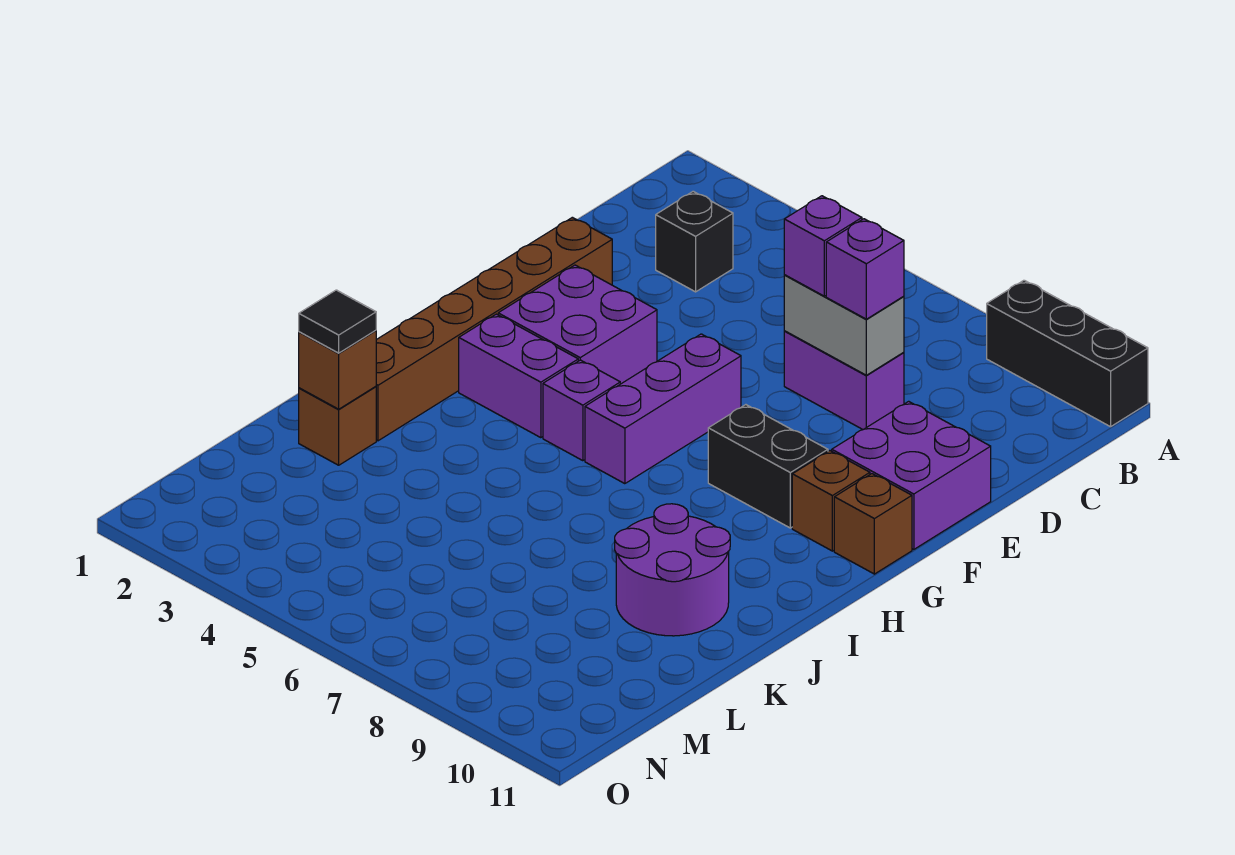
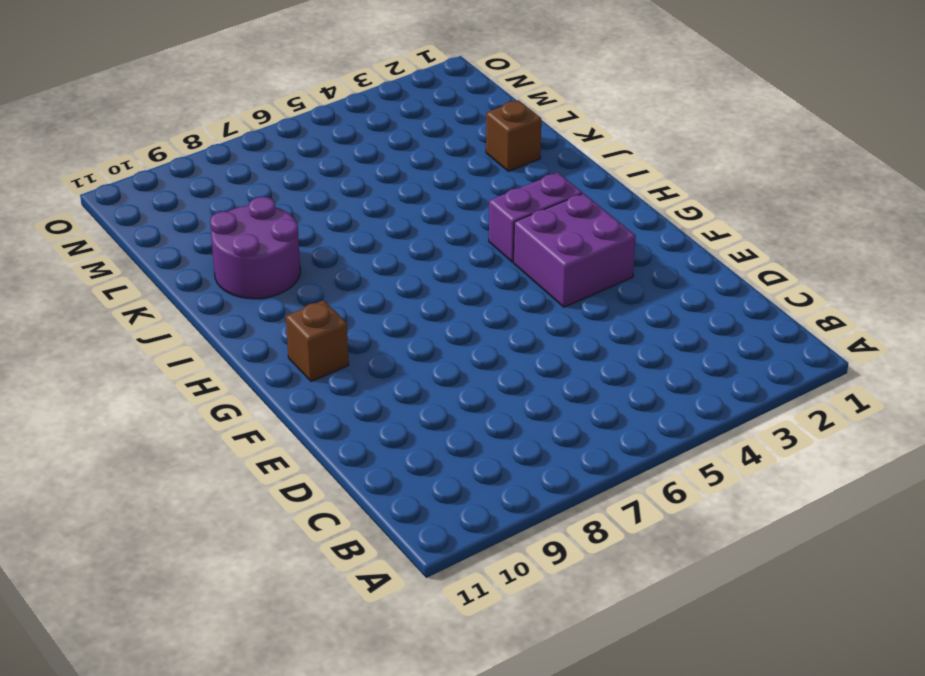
none -> black brick A9:A11 level 1
none -> black brick C3 level 1
none -> purple brick D7:D8 level 1

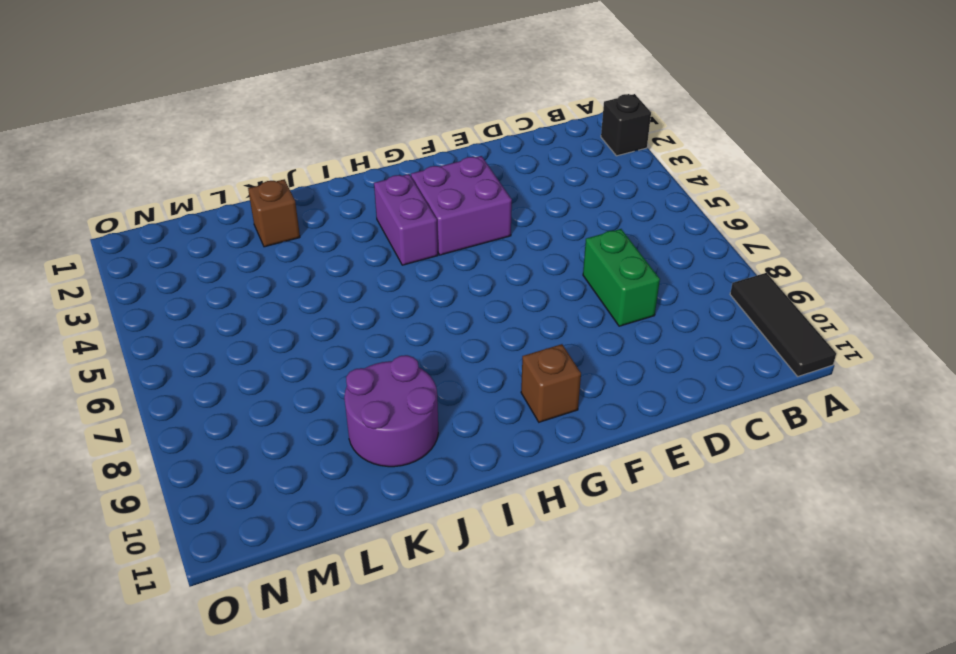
black brick A2 level 1 -> black brick C3 level 1
black tile A9:A11 level 1 -> black brick A9:A11 level 1
green brick D7:D8 level 1 -> purple brick D7:D8 level 1
none -> brown brick E2:J2 level 1
none -> purple brick E10:F11 level 1
none -> purple brick F6:H6 level 1

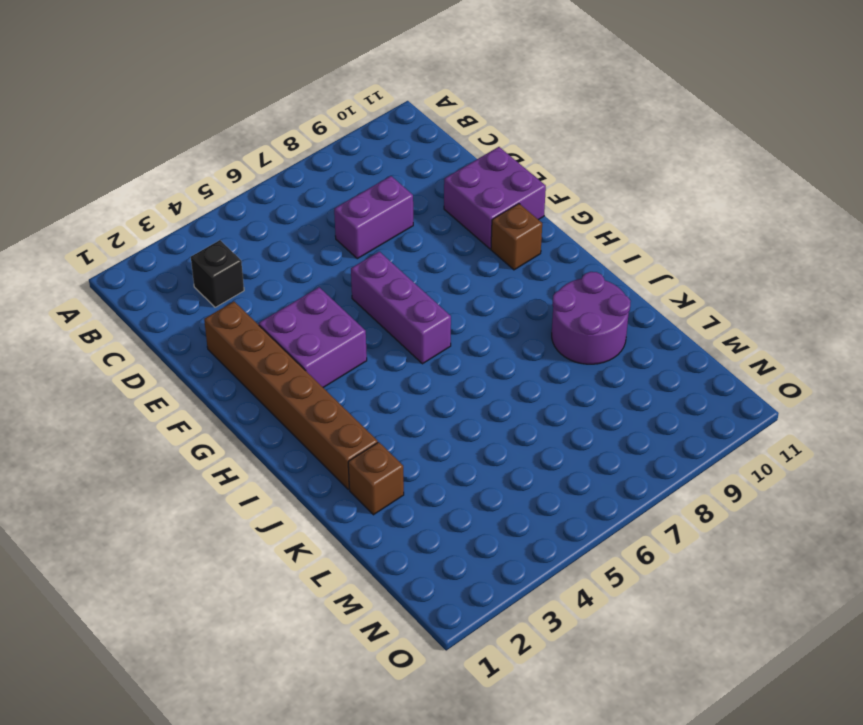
none -> black brick A9:A11 level 1
none -> black brick G8:G9 level 1
none -> brown brick G11 level 1

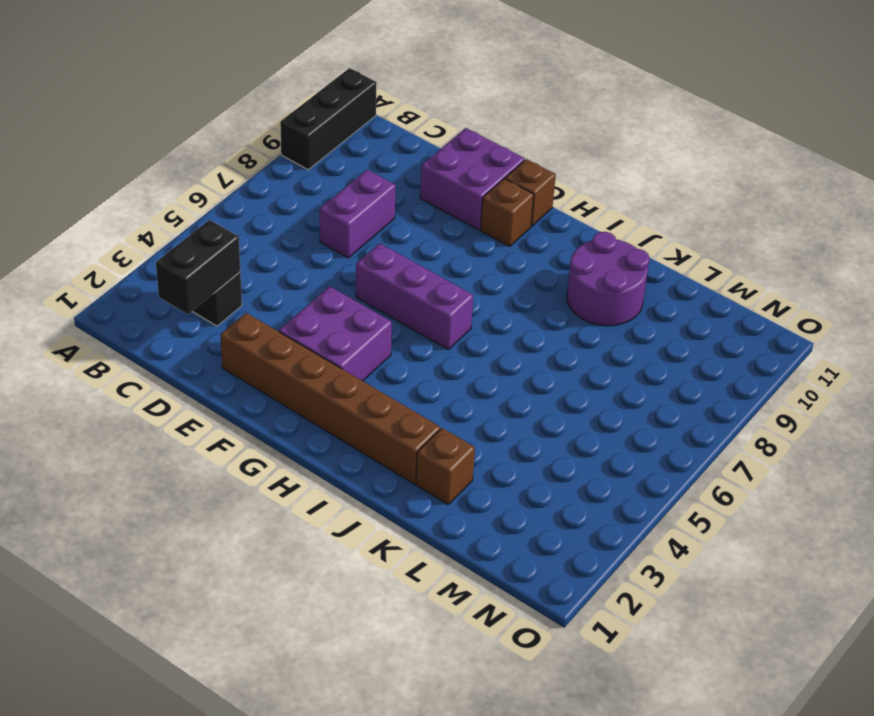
black brick C2:C3 level 2 -> black brick G8:G9 level 1
none -> purple brick H3:H4 level 1
none -> purple brick H5 level 1
none -> grey brick D7:D8 level 2

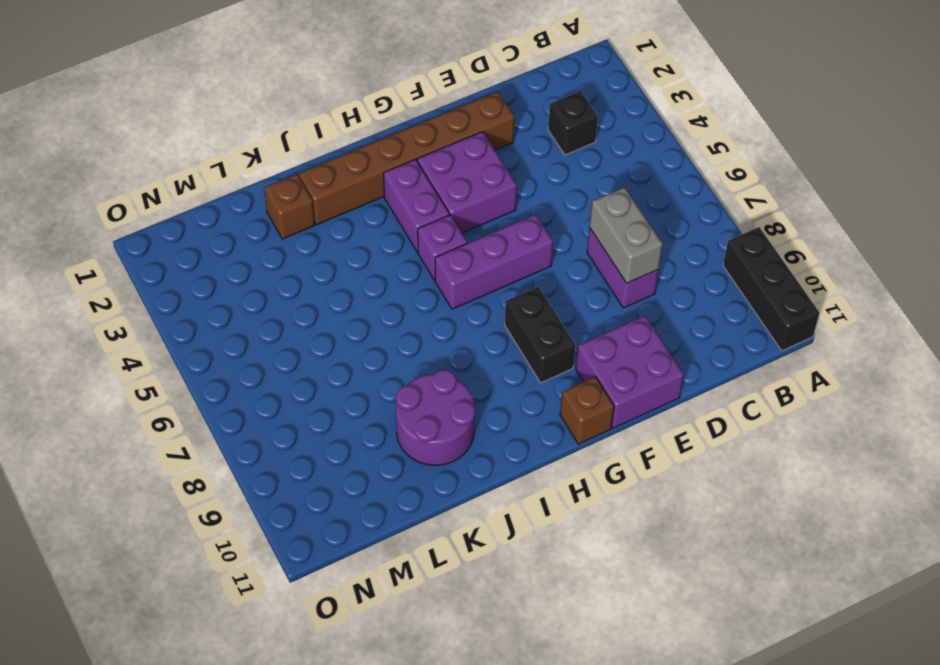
none -> brown brick G10 level 1
none -> brown brick K2 level 2
none -> purple brick D7 level 3

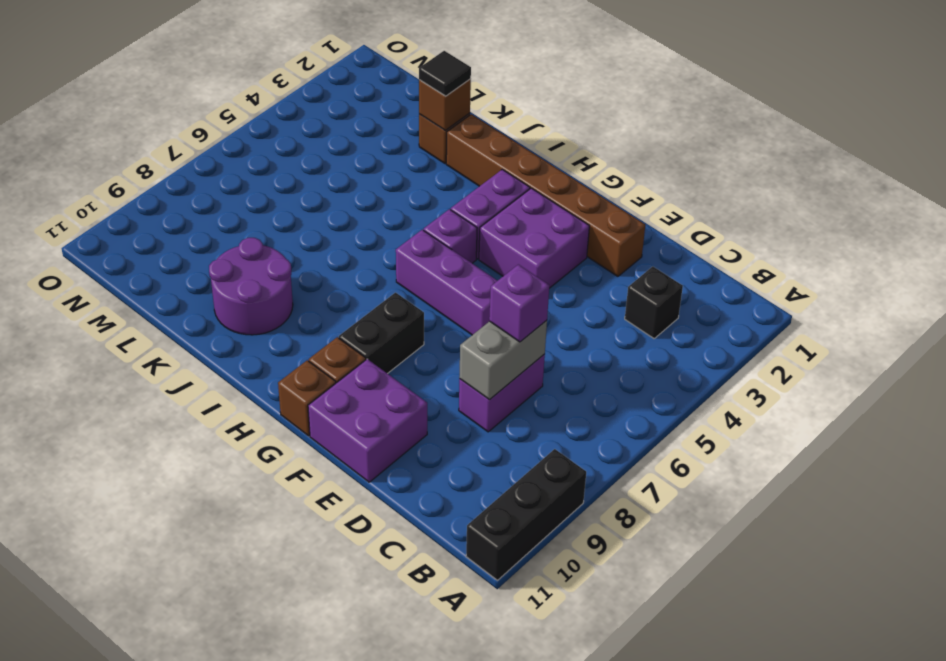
none -> purple brick D8 level 3

